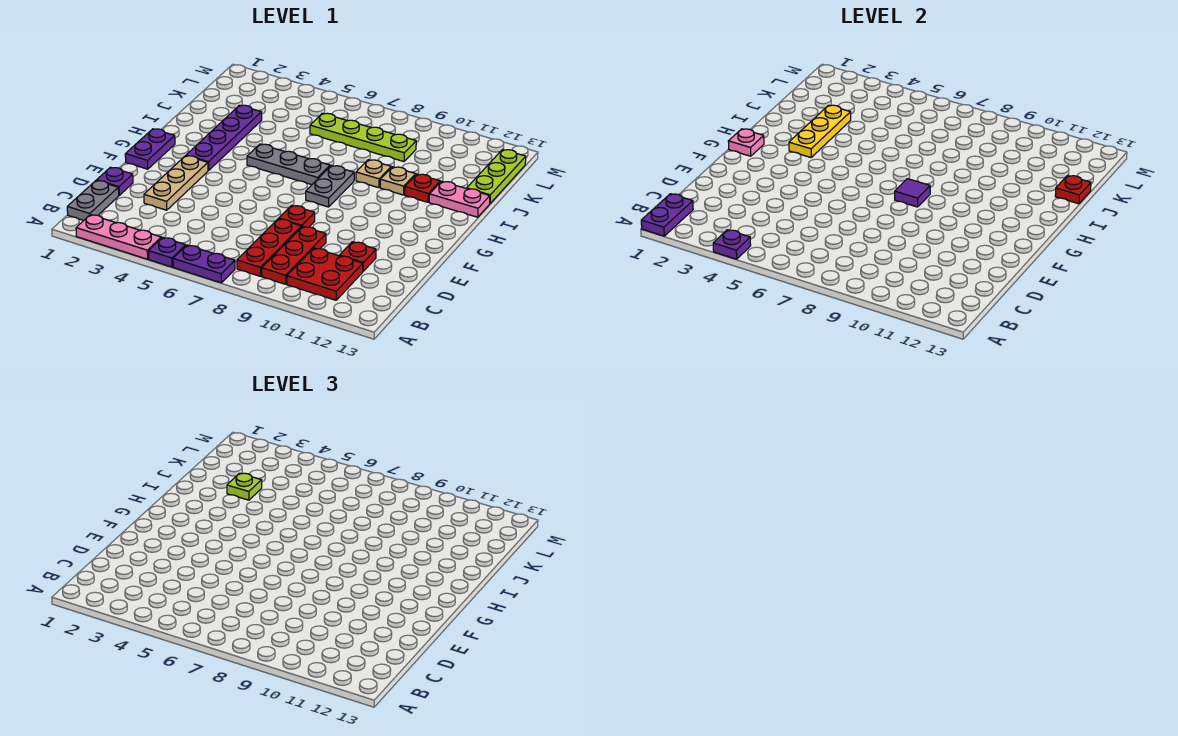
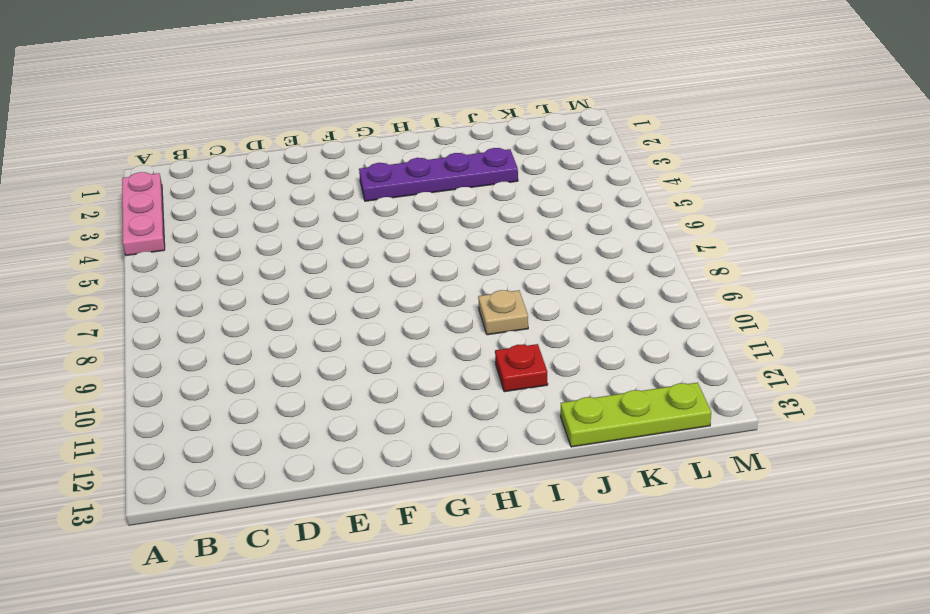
none -> purple plate A5 level 1
none -> purple plate A6:A7 level 1
none -> grey plate B1:C1 level 1

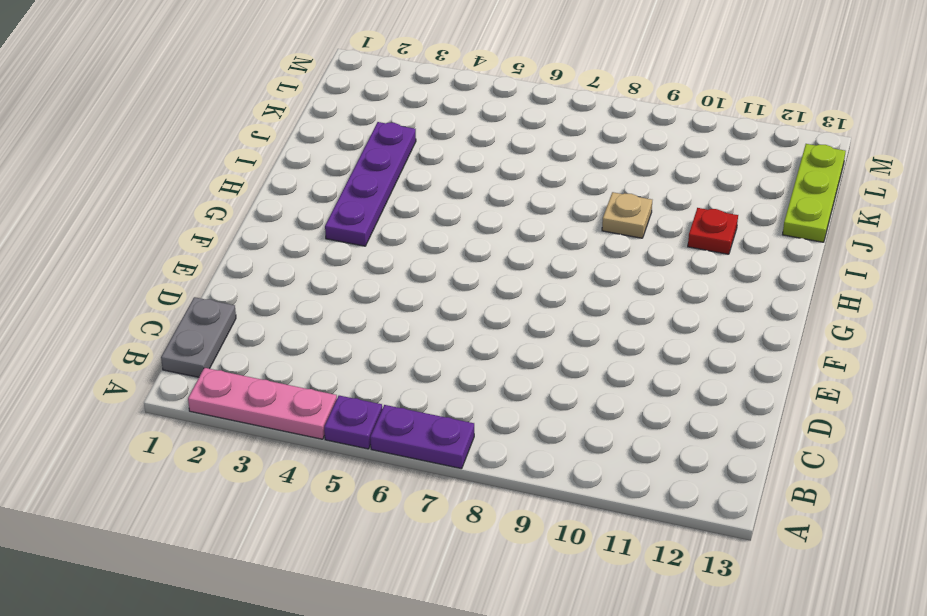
none -> red plate B8:D8 level 1
none -> red plate B9:D9 level 1
none -> red plate B10:C11 level 1

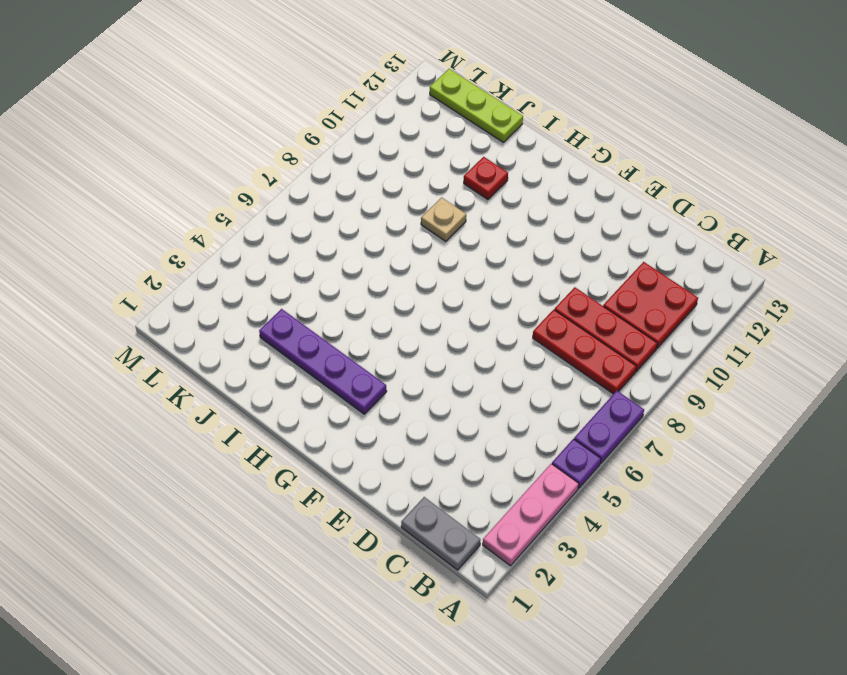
none -> purple plate D1 level 1
none -> tan plate D3:F3 level 1
none -> red plate D11 level 1

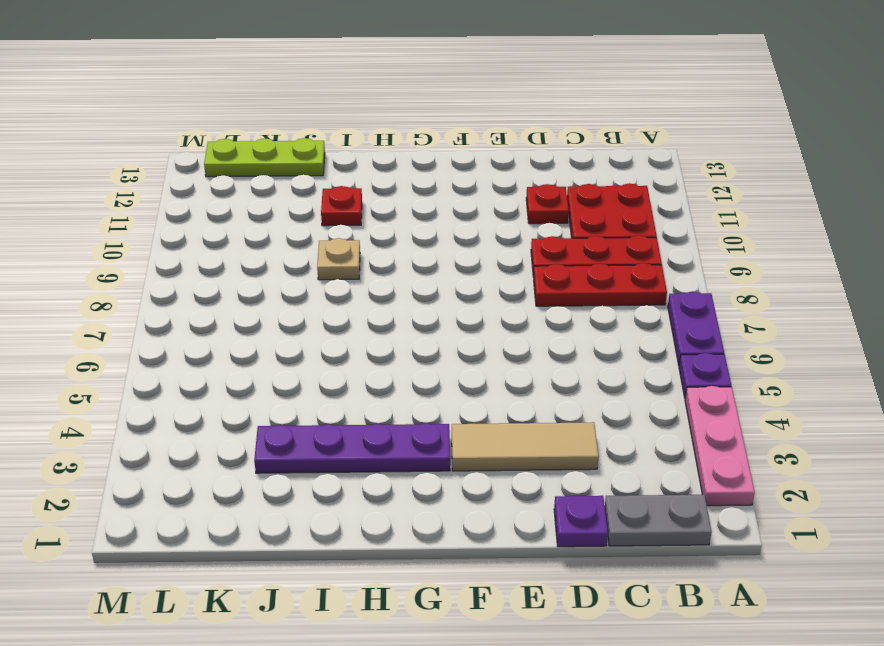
tan tile D3:F3 level 1 -> tan plate D3:F3 level 1
none -> red plate E8 level 1
none -> purple plate F1:G1 level 1
none -> grey plate G8:H8 level 1

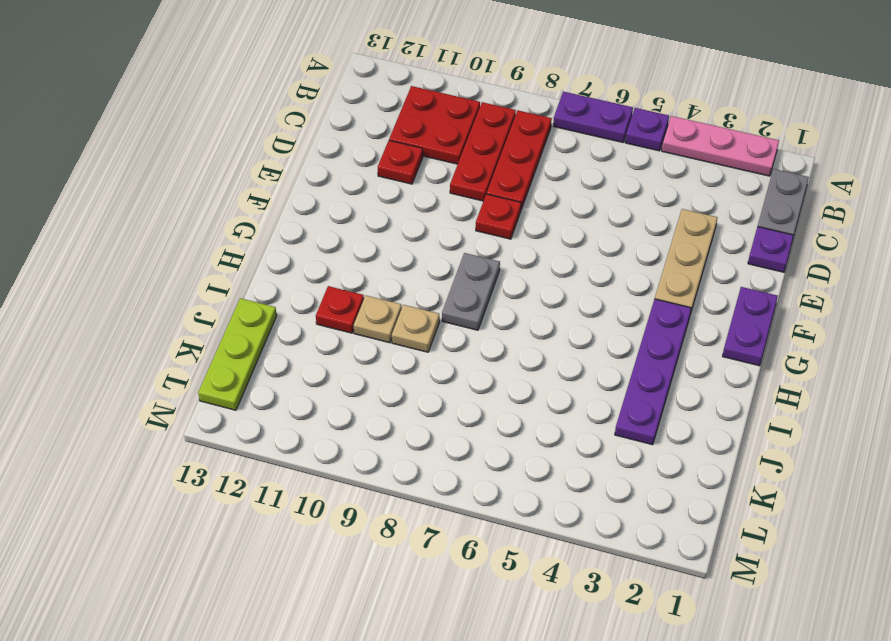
none -> grey plate H5:H7 level 1
none -> pink plate I12:I13 level 1
none -> lime plate K6:K9 level 1

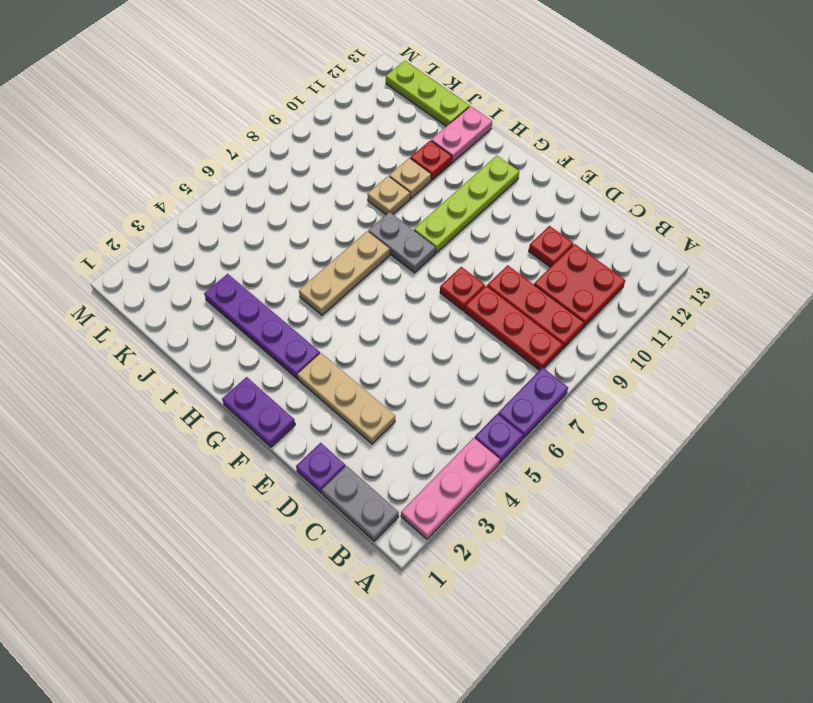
lime plate G9:G12 level 1 -> lime plate K6:K9 level 1
tan plate H5:H7 level 1 -> grey plate H5:H7 level 1
none -> purple plate A1:B1 level 2
none -> purple plate A4 level 2
none -> pink plate G1 level 2

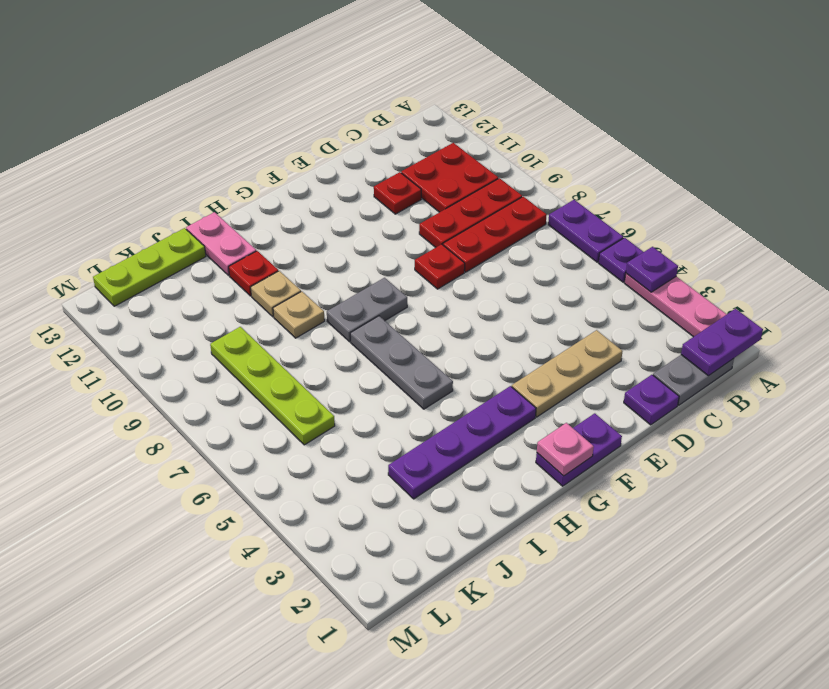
none -> purple tile G8 level 2
none -> yellow plate H3:J3 level 2
none -> red plate J13 level 2

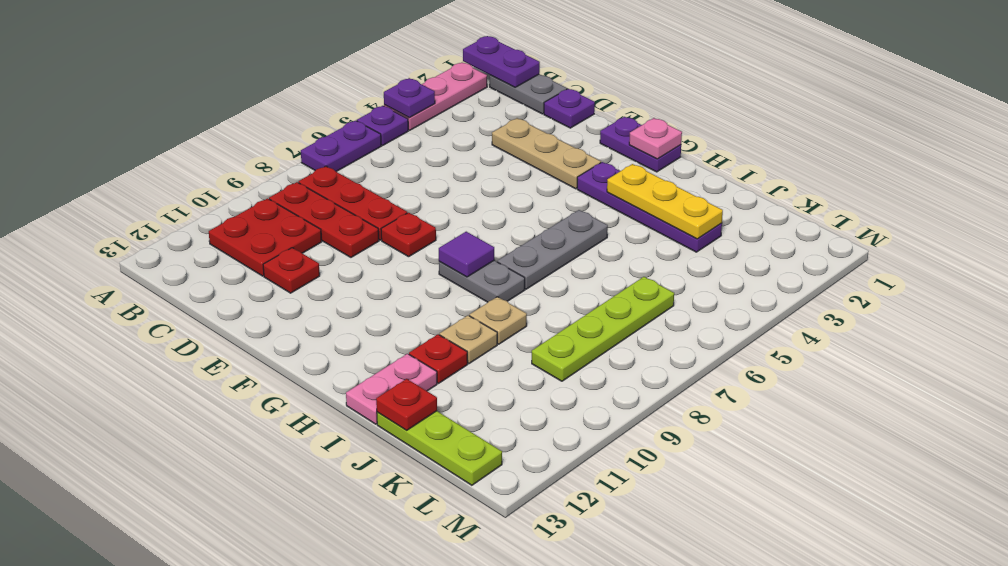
none -> lime plate J3 level 3

